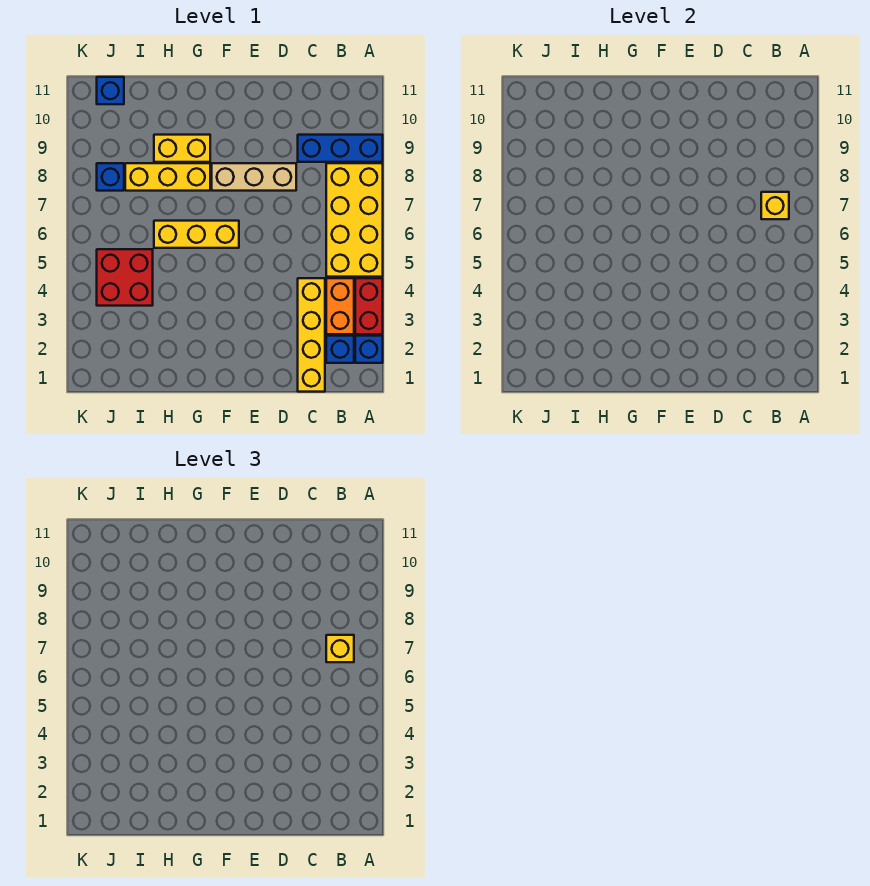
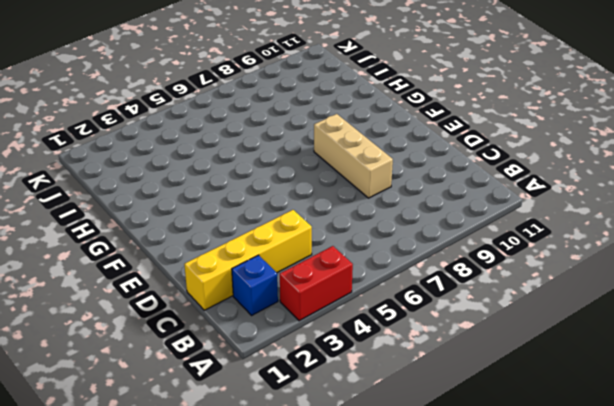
none -> blue brick A2 level 1
none -> yellow brick A5:B8 level 1
none -> blue brick A9:C9 level 1

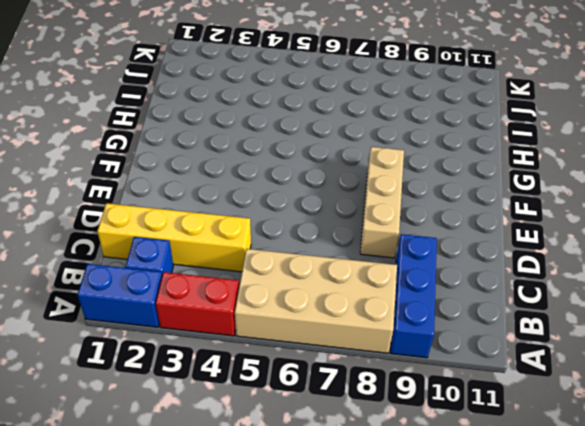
blue brick A1:A2 level 1 -> blue brick A2 level 1
tan brick A5:B8 level 1 -> yellow brick A5:B8 level 1
none -> orange brick B3:B4 level 1
none -> yellow brick F6:H6 level 1
none -> yellow brick G8:I8 level 1

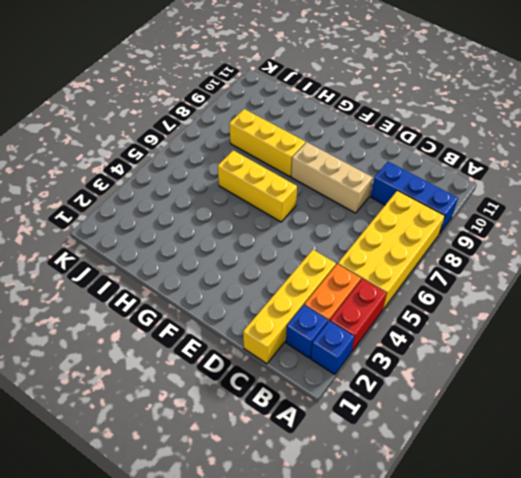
none -> yellow brick G9:H9 level 1
none -> red brick I4:J5 level 1
none -> blue brick J8 level 1

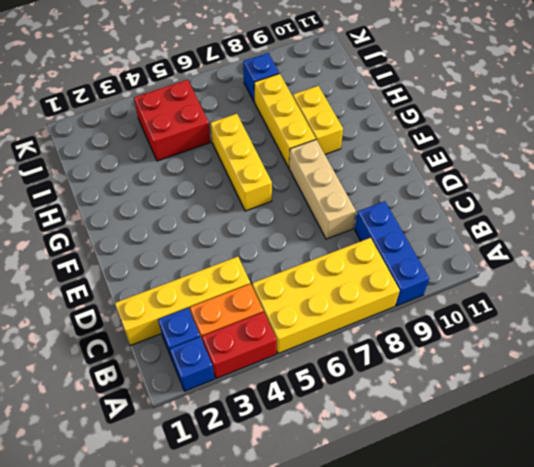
none -> blue brick J11 level 1
none -> yellow brick B7 level 2
none -> yellow brick B7 level 3

